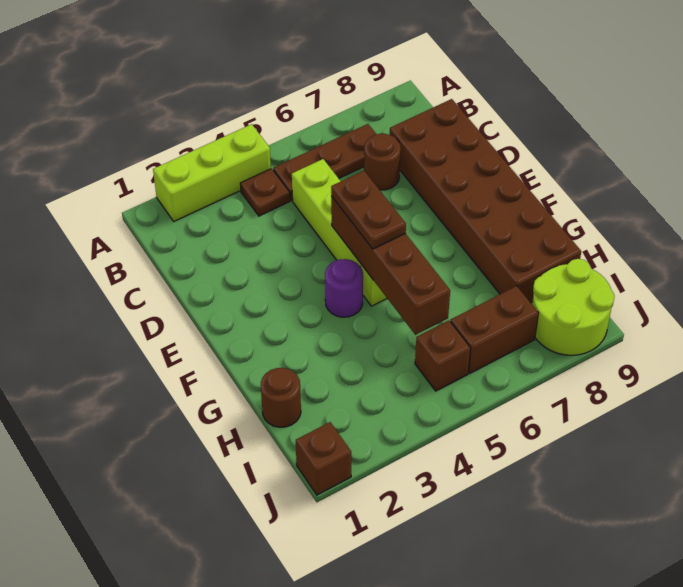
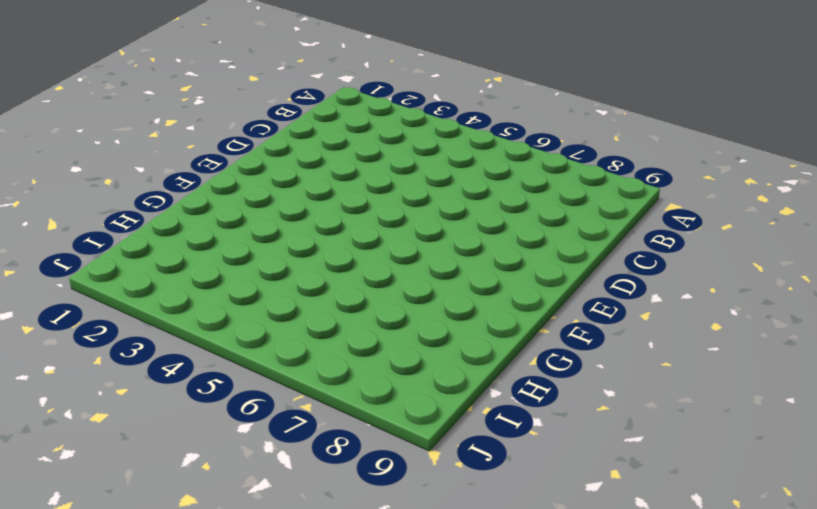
none -> lime brick A2:A4 level 1
none -> brown plate B4 level 1
none -> brown plate B5:B7 level 1

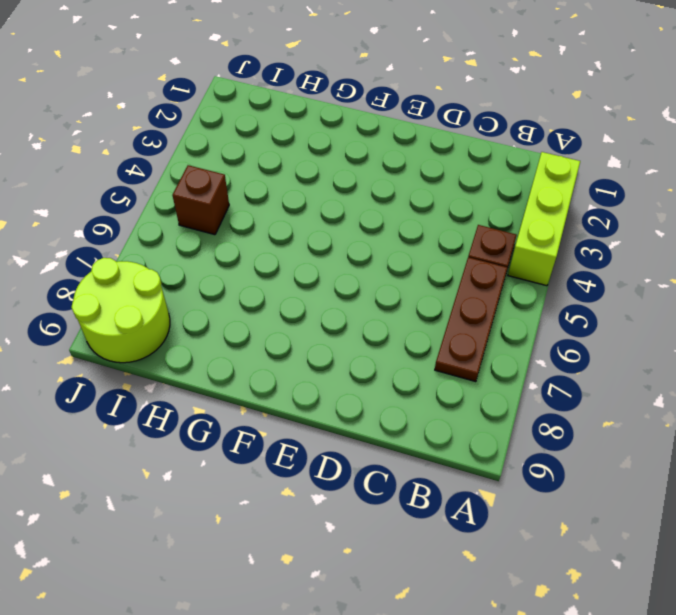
none -> lime brick C5:F5 level 1
none -> brown round brick C7 level 1
none -> brown brick C8:H9 level 1

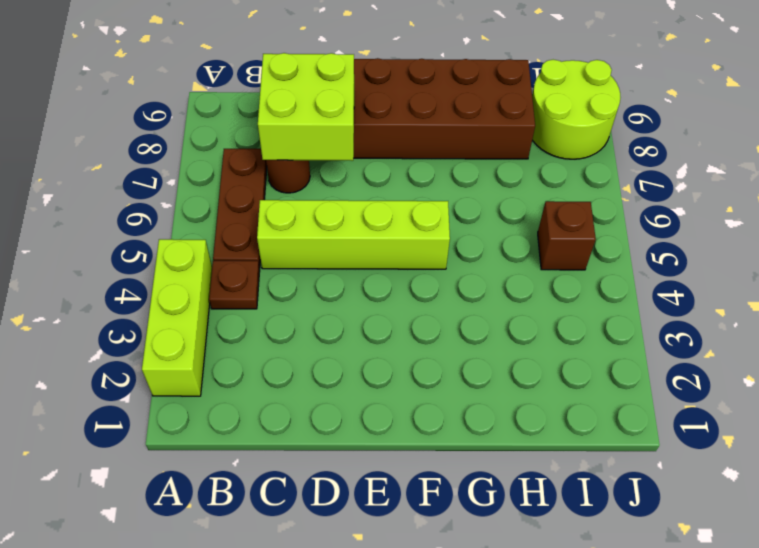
lime brick C7:D8 level 2 -> none
none -> purple round brick F4 level 1
none -> brown round brick H1 level 1
none -> brown brick I6:I7 level 1

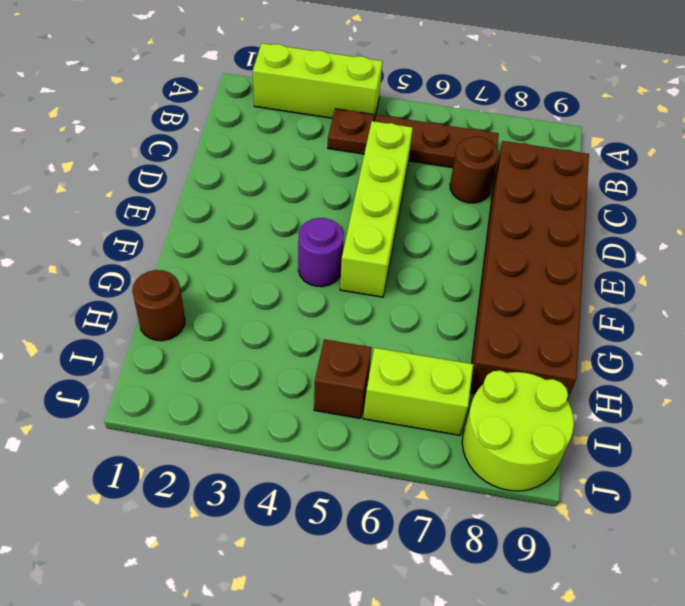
lime brick I6:I7 level 1 -> brown brick I6:I7 level 1
none -> brown brick J1 level 1
none -> brown brick E5:H5 level 2
none -> brown plate E5:F5 level 3

